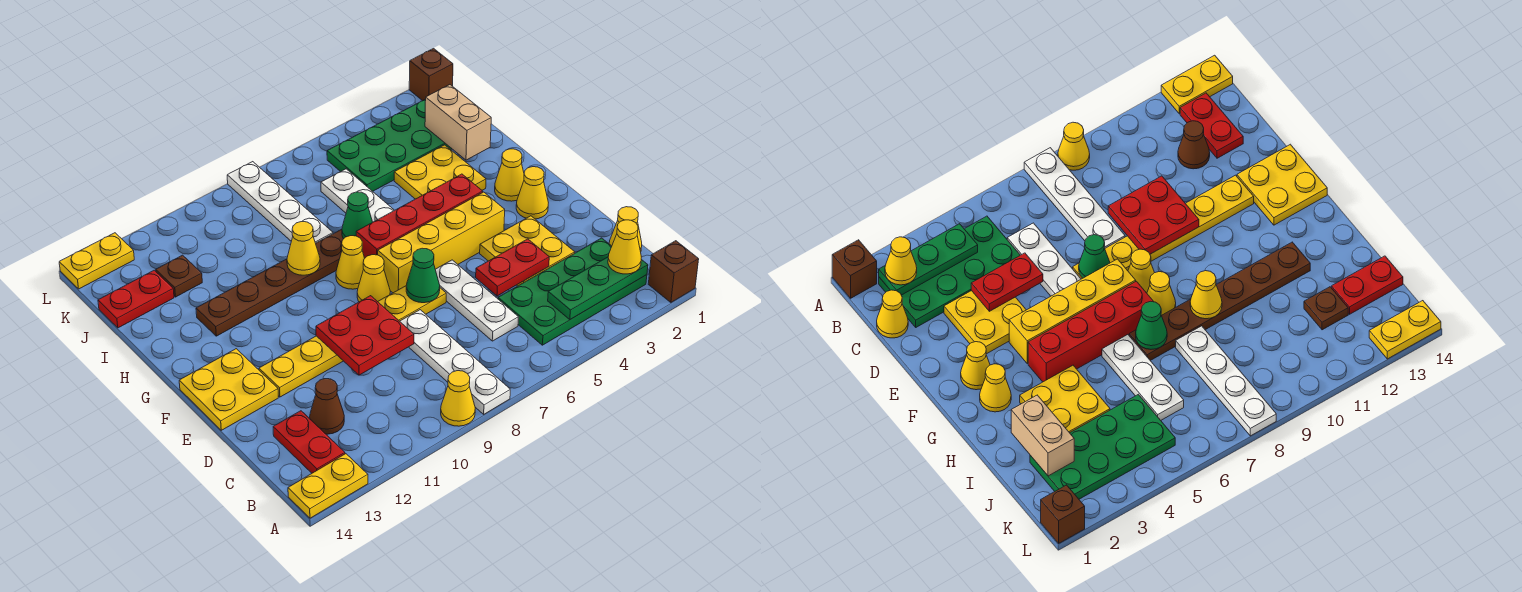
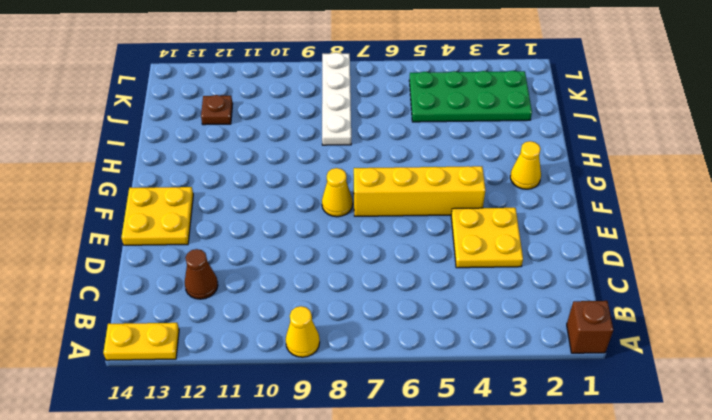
none -> white plate A8:D8 level 1
none -> green plate B2:C5 level 1
none -> red plate B13:C13 level 1
none -> yellow cone C1 level 1

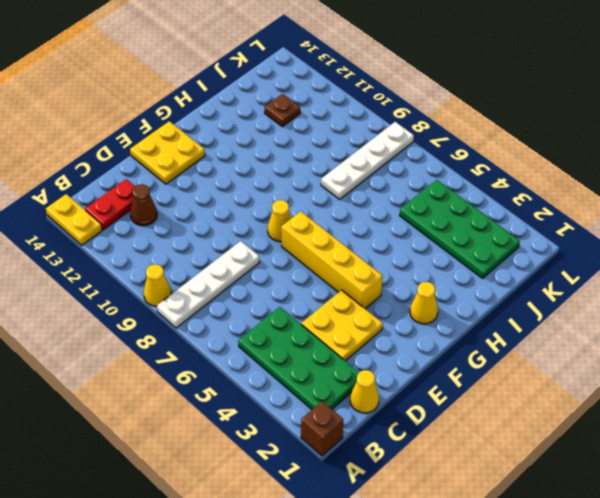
none -> white plate C6:E6 level 1
none -> yellow plate E7:E12 level 1
none -> yellow cone F2 level 1
none -> red brick G4:G7 level 1

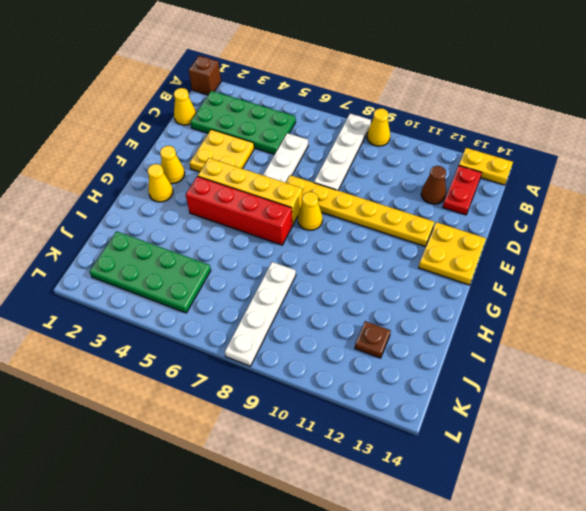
none -> yellow cone G8 level 1
none -> yellow plate H3:I4 level 1
none -> white plate H6:J6 level 1
none -> brown plate H7:H12 level 1

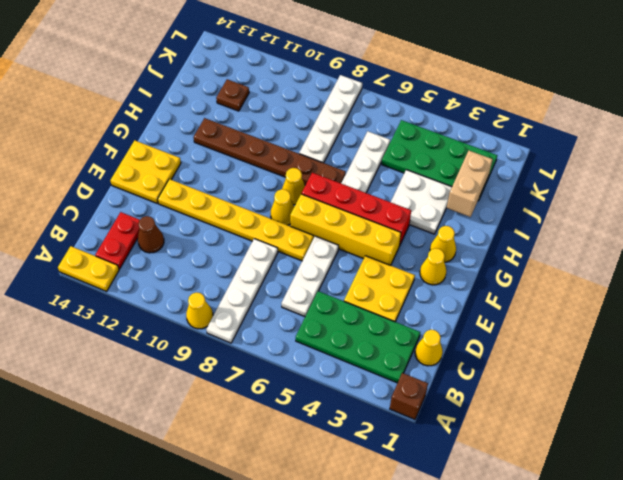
white plate H3:I4 level 1 -> yellow plate H3:I4 level 1
none -> red plate J13:J14 level 1
none -> brown brick L1 level 1
none -> yellow plate L13:L14 level 1
none -> green plate B2:B4 level 2

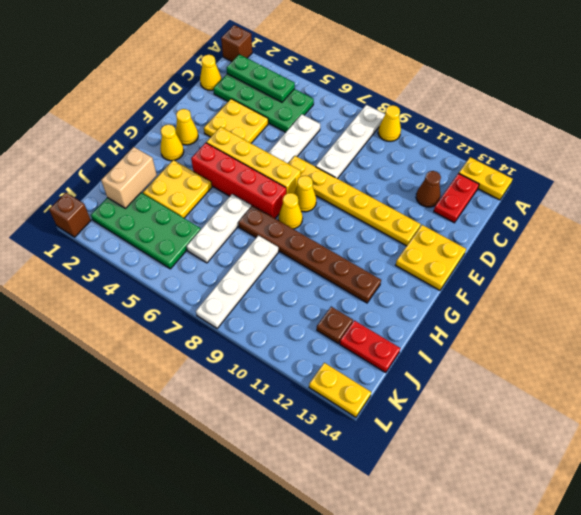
none -> red plate D4:D5 level 2
none -> red plate D9:E10 level 2
none -> green cone E7 level 2
none -> green cone H7 level 2

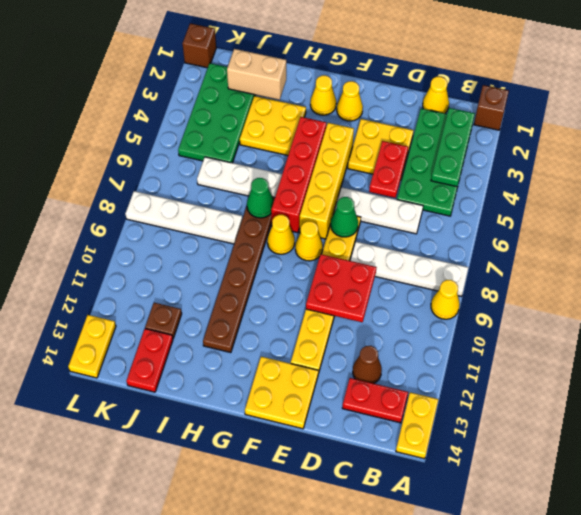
none -> yellow cone H9 level 2
none -> yellow cone B2 level 3

